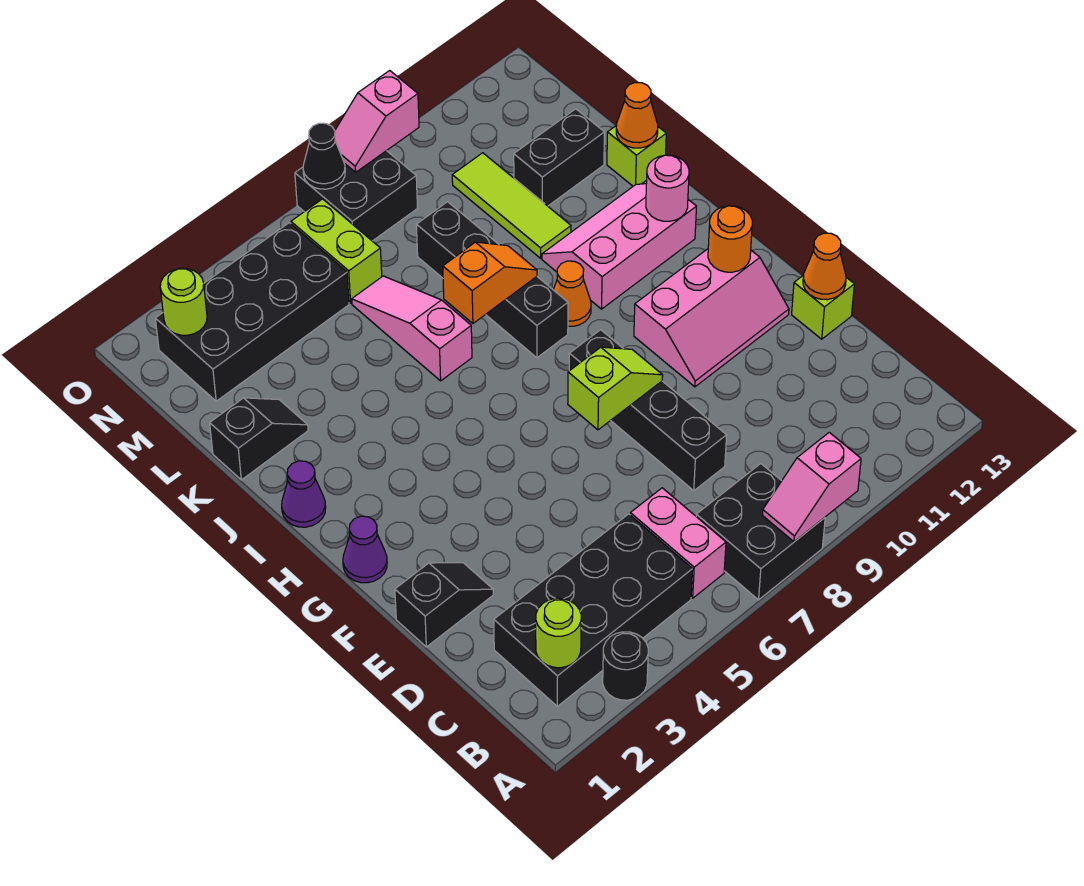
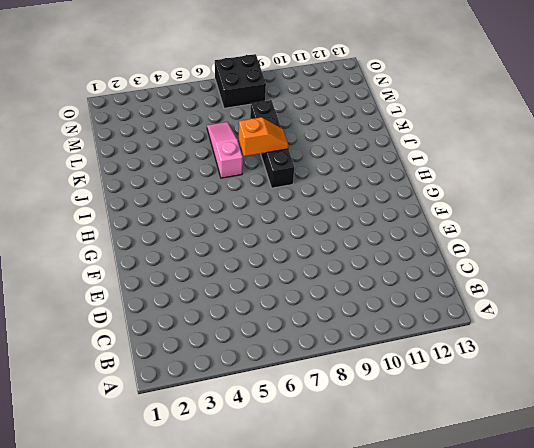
none -> black round brick A3 level 1
none -> black brick A7:B8 level 1
none -> black brick B2:C5 level 1
none -> pink brick B6:C6 level 1

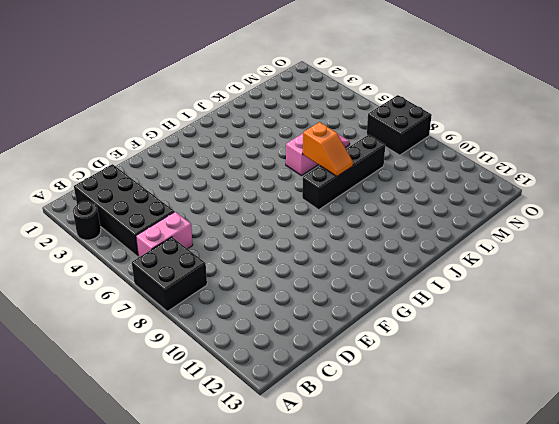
none -> black brick D8:G8 level 1
none -> black slope E1:E2 level 1 top 1
none -> lime brick E13 level 1
none -> pink slope F10:G12 level 1 top G

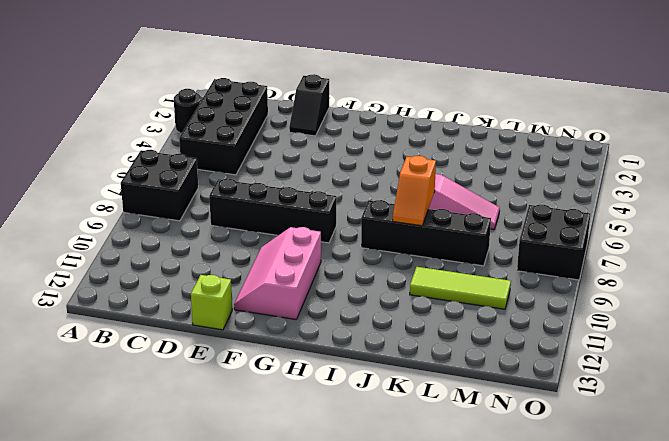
none -> pink brick B6:C6 level 1
none -> purple cone G1 level 1
none -> purple cone I1 level 1
none -> orange cone I9 level 1

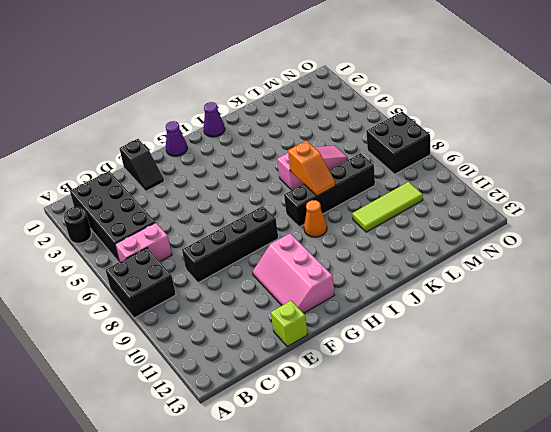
none -> pink slope I10:J12 level 1 top I
none -> black slope K1:K2 level 1 top 1
none -> lime brick K13 level 1
none -> black brick L11:L12 level 1

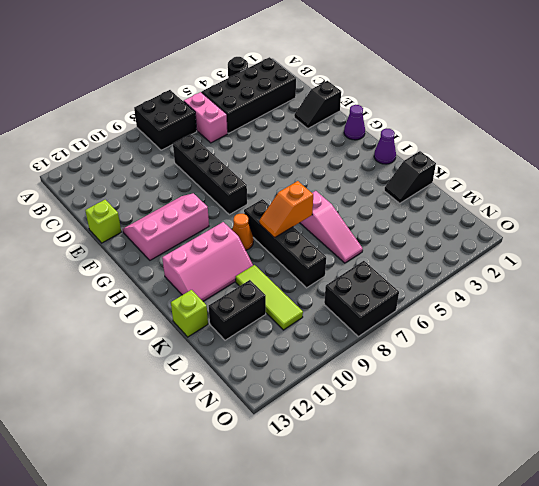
none -> black brick M2:N5 level 1
none -> lime brick M6:N6 level 1
none -> pink slope A8:A9 level 2 top 9
none -> lime round brick B2 level 2

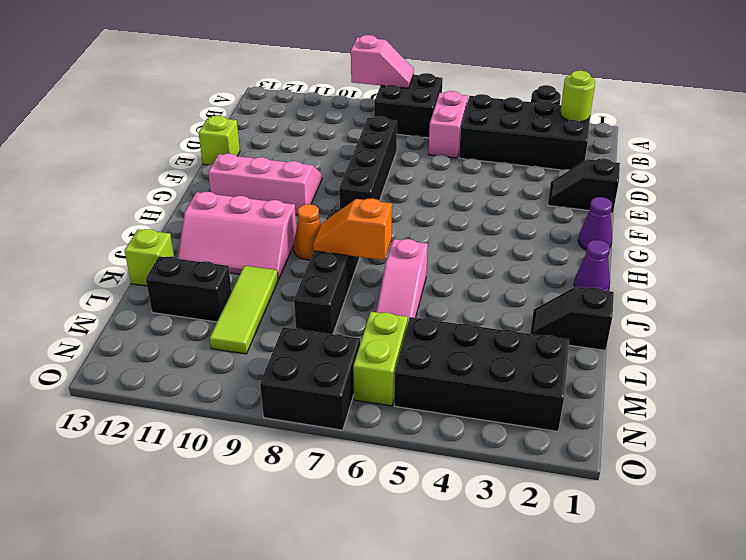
none -> orange cone E13 level 2
none -> lime slope F7:F8 level 2 top 7
none -> orange round brick G12 level 2
none -> pink round brick I12 level 2

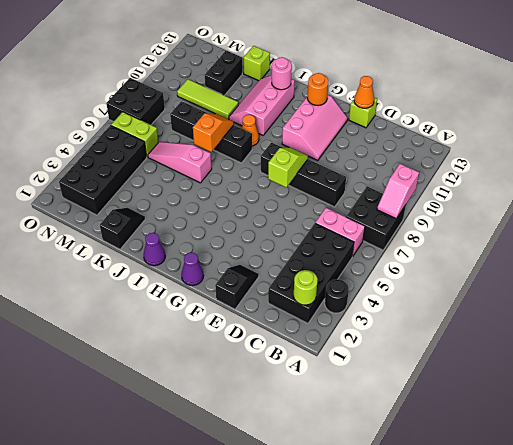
none -> orange cone K13 level 2
none -> lime round brick N2 level 2
none -> black cone O7 level 2
none -> pink slope O8:O9 level 2 top 9

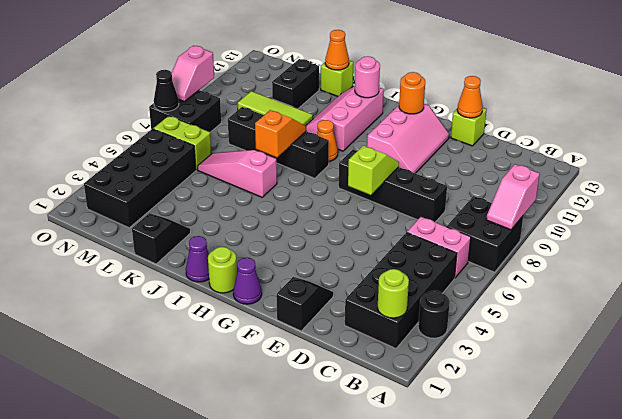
lime round brick H1 level 1 -> lime round brick N2 level 2

